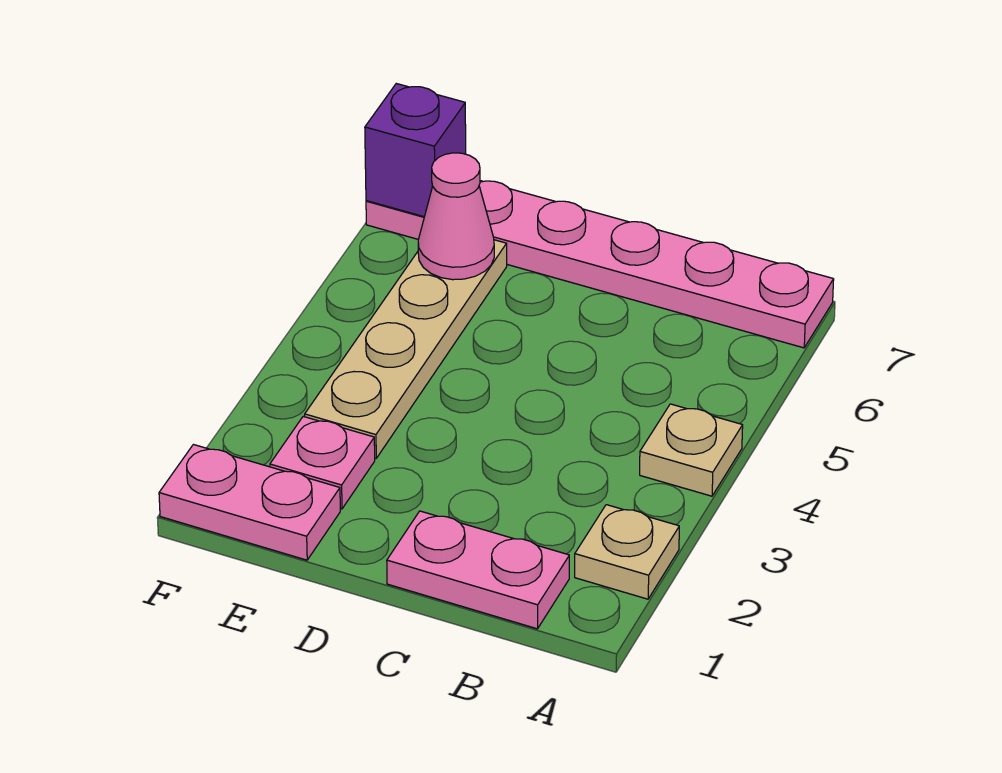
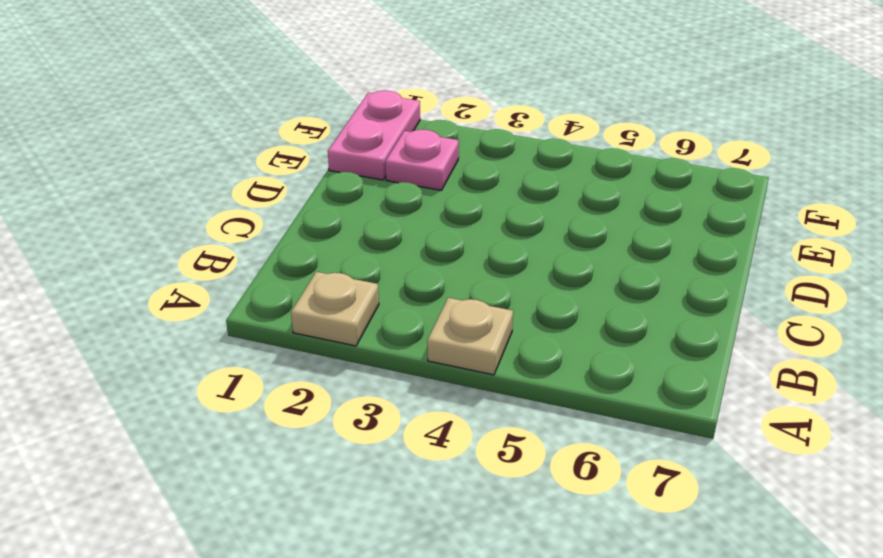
none -> pink plate A7:F7 level 1
none -> pink plate B1:C1 level 1

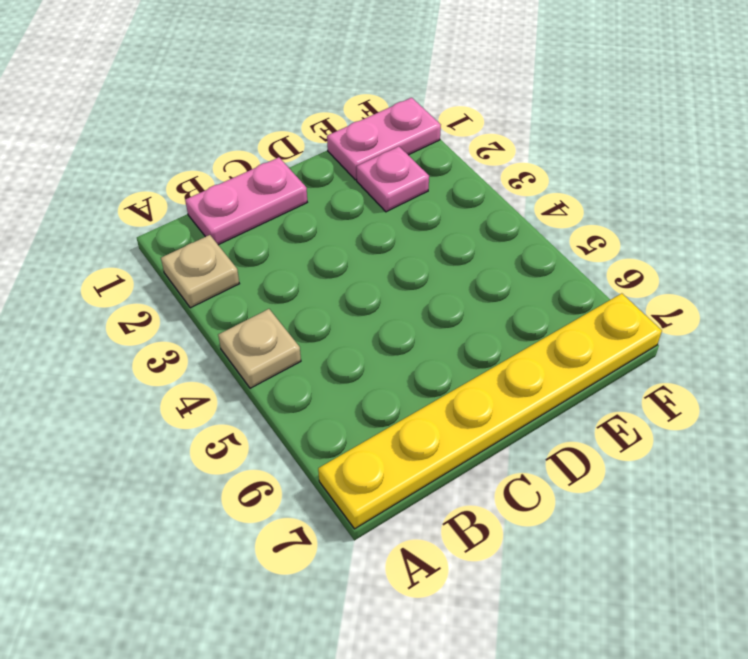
yellow plate A7:F7 level 1 -> pink plate A7:F7 level 1
none -> tan plate E3:E6 level 1
none -> pink cone E6 level 2

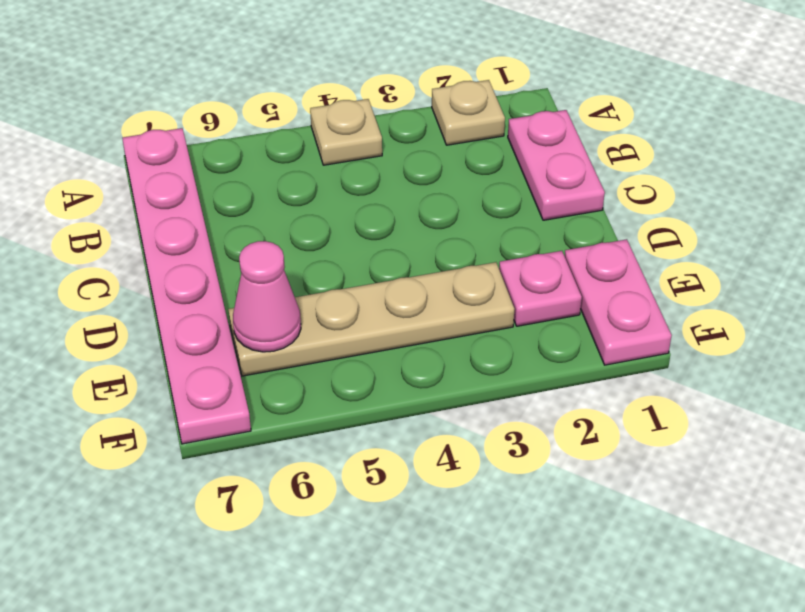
none -> purple brick F7 level 2

